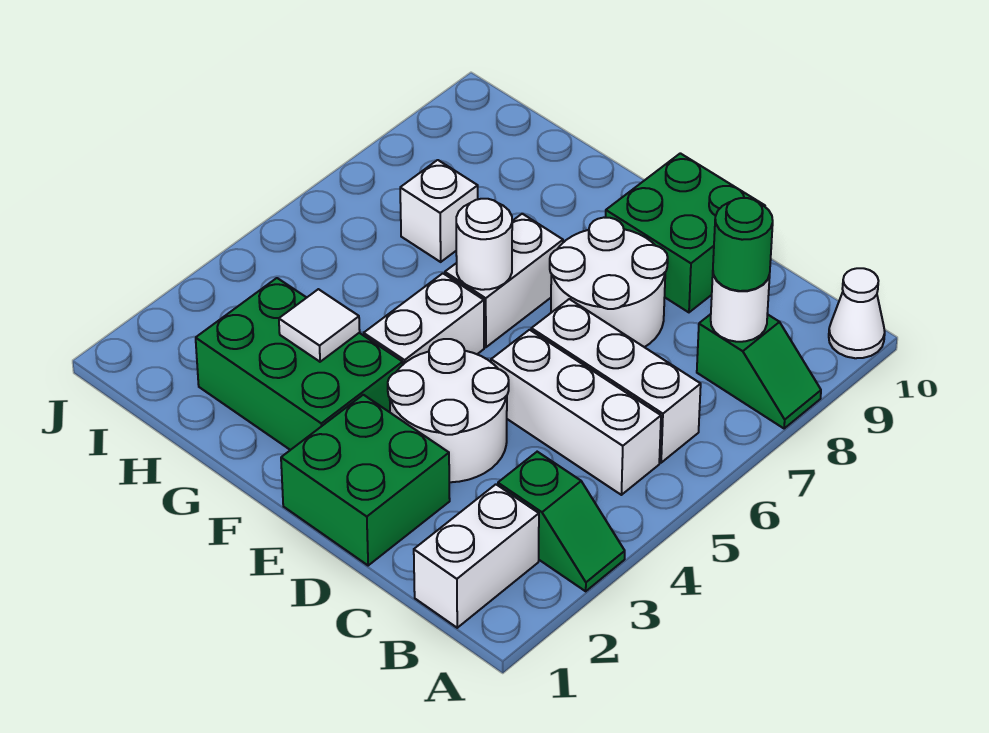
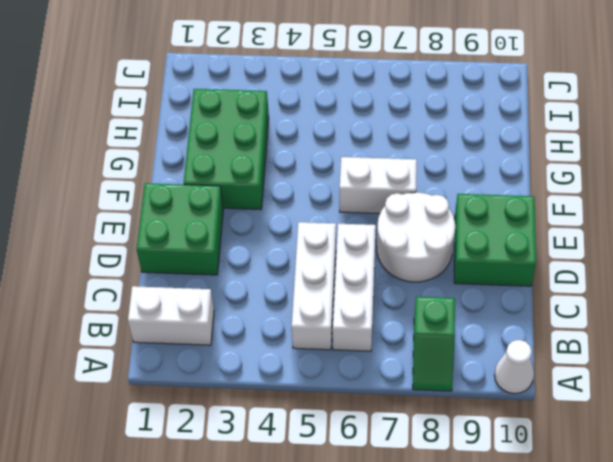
none -> green slope A3:B3 level 1 top B
none -> white round brick D3:E4 level 1
none -> white brick F4:F5 level 1

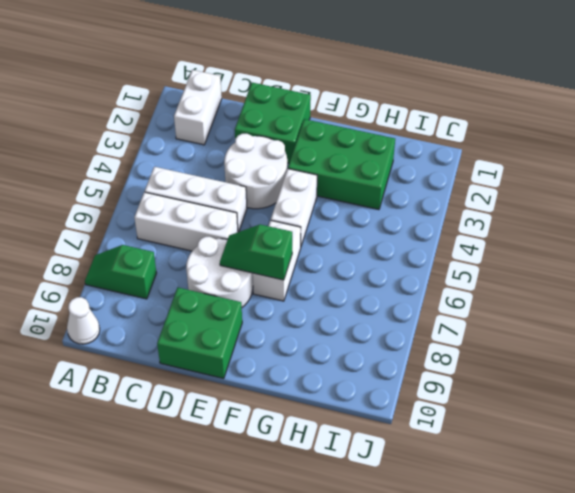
green slope E7:F7 level 2 top F -> green slope A3:B3 level 1 top B
none -> white brick H7 level 1
none -> white round brick B8 level 2
none -> white round brick F6 level 2

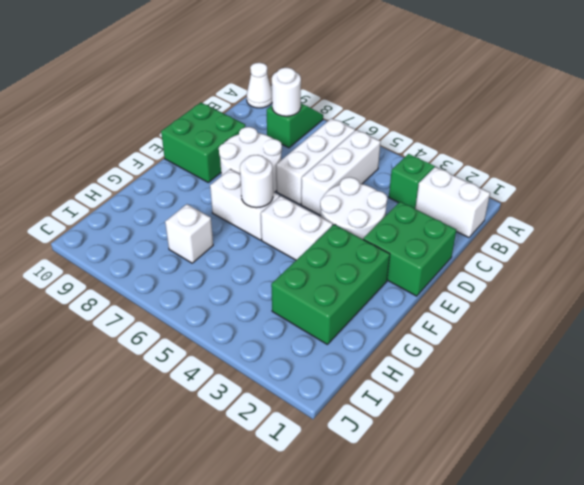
none -> white tile G3 level 2
none -> green round brick B8 level 3

